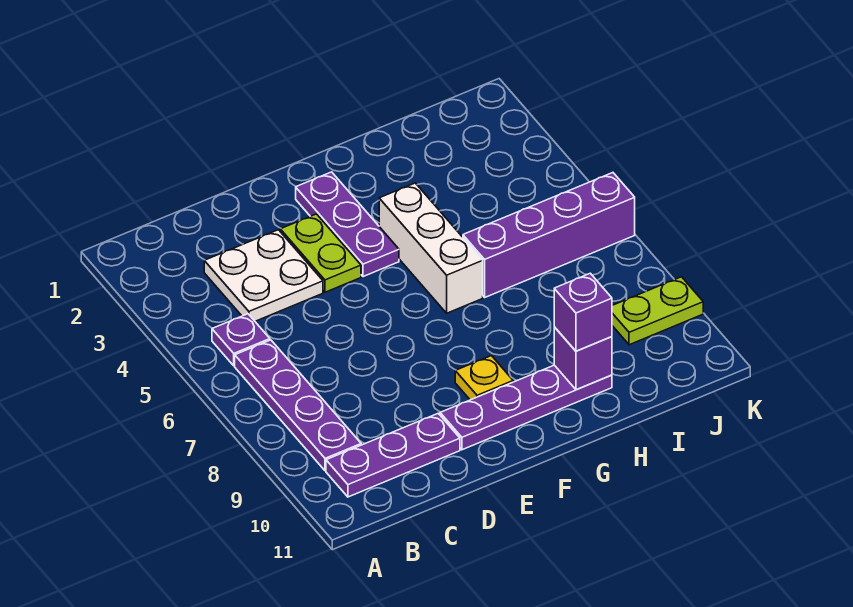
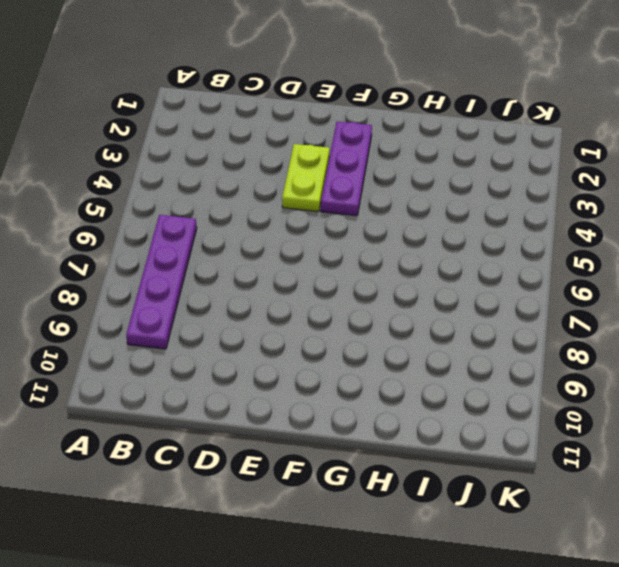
none -> purple plate B5 level 1
none -> purple plate B10:D10 level 1
none -> white plate C3:D4 level 1

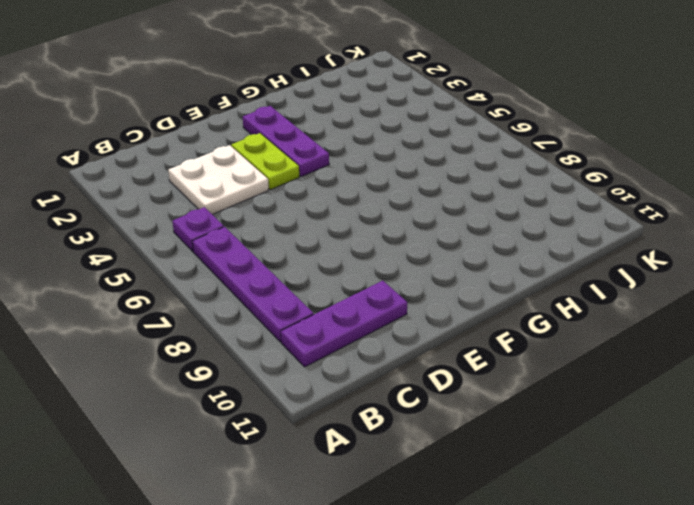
none -> purple plate E10:H10 level 1
none -> yellow plate F9 level 1
none -> white brick G4:G6 level 1

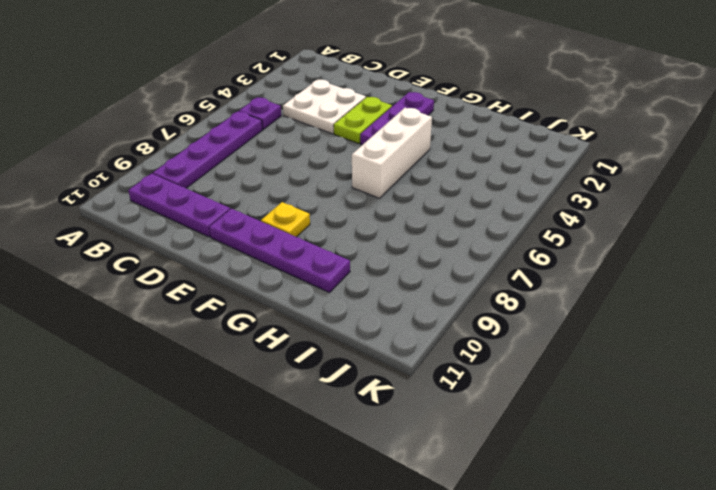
none -> purple brick H6:K6 level 1
none -> lime plate J9:K9 level 1
none -> purple brick H10 level 2

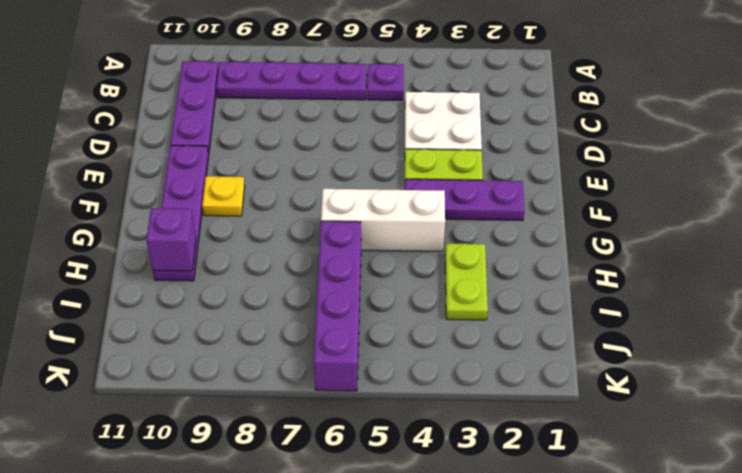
lime plate H3:I3 level 1 -> lime plate J9:K9 level 1
none -> purple brick H10 level 3

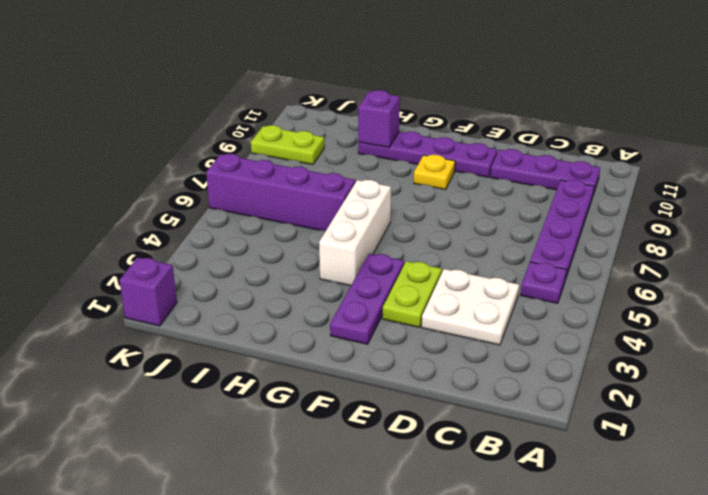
purple brick K1 level 1 -> purple brick H10 level 3

